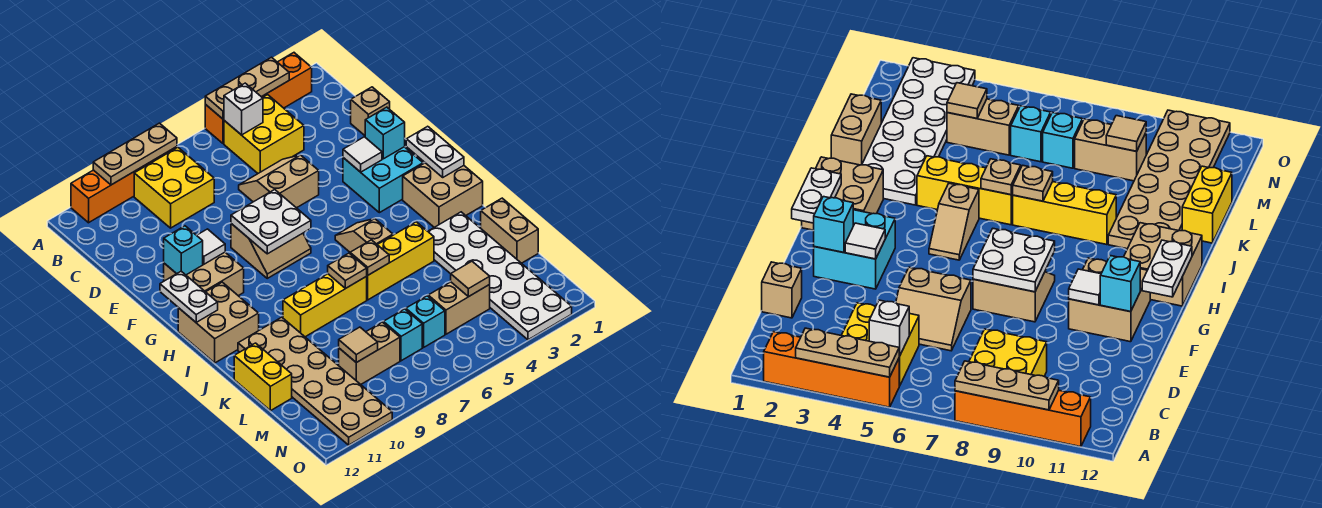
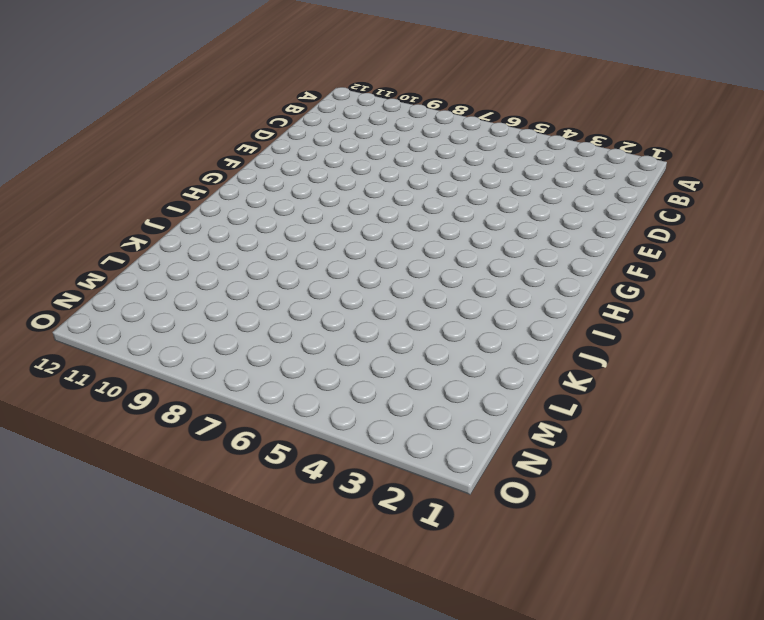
none -> orange brick A2:A5 level 1
none -> orange brick A8:A11 level 1
none -> yellow brick B4:C5 level 1
none -> yellow brick B8:C9 level 1

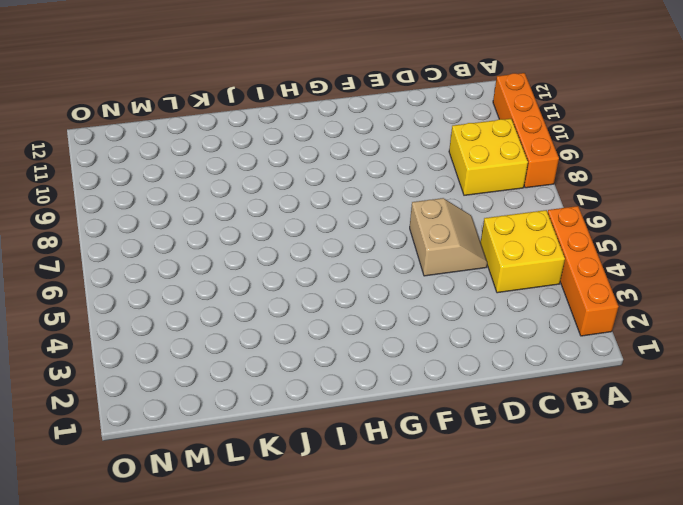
none -> tan brick D1 level 1
none -> cyan brick F2:G3 level 1
none -> tan slope F7:G8 level 1 top F
none -> tan brick F10:G11 level 1

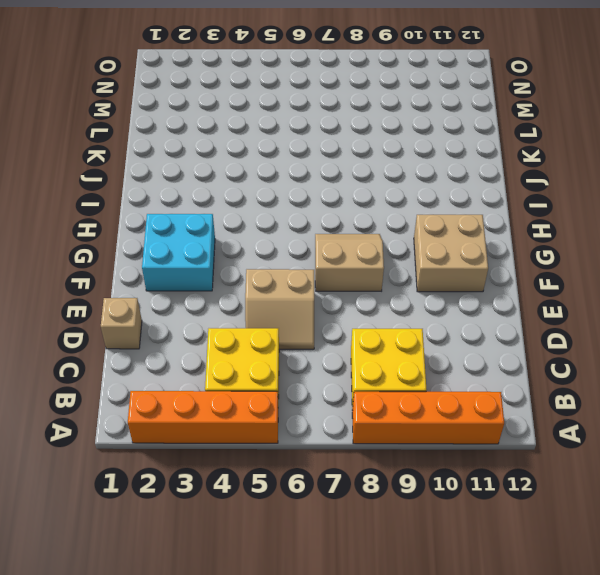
none -> tan brick H1:I2 level 1
none -> tan slope H5:I5 level 1 top I
none -> tan brick H11:I12 level 1
none -> white plate J2:O3 level 1

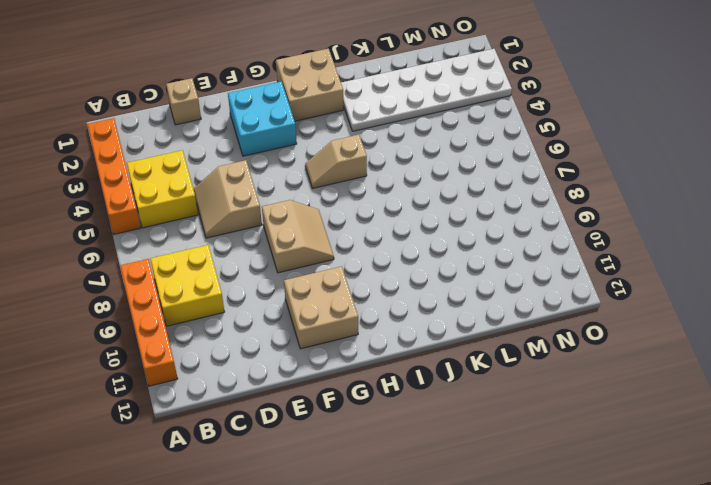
none -> tan brick H11:I12 level 1
none -> yellow brick J4:J6 level 1
none -> yellow brick J7:J9 level 1
none -> tan plate J10:O11 level 1

